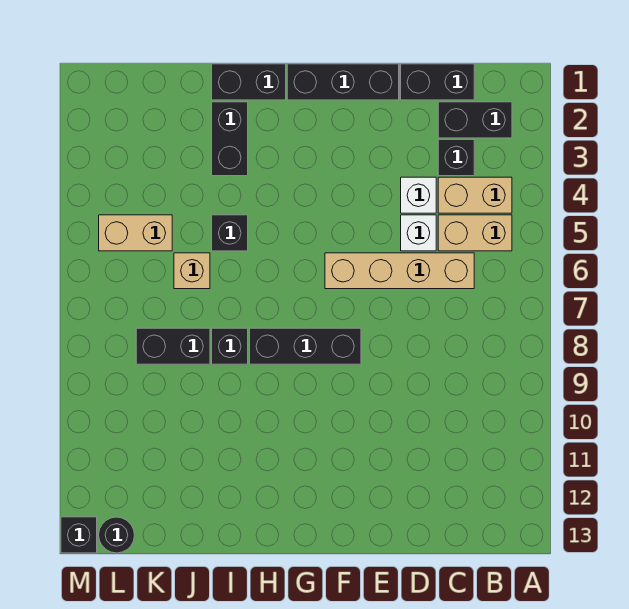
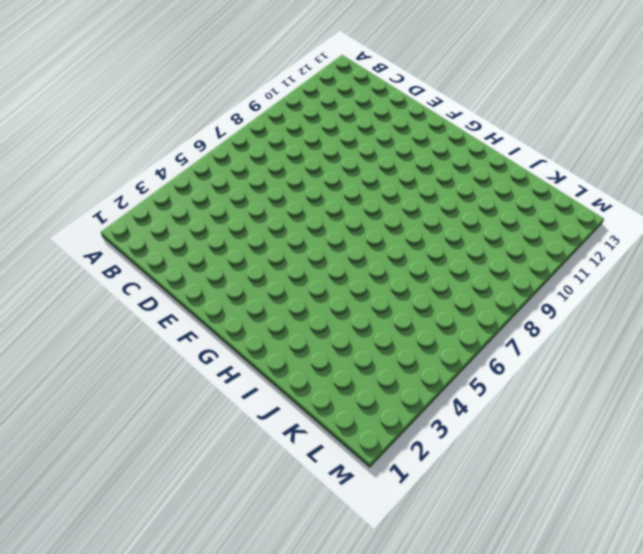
none -> black brick B2:C2 level 1
none -> tan brick B4:C4 level 1
none -> tan brick B5:C5 level 1

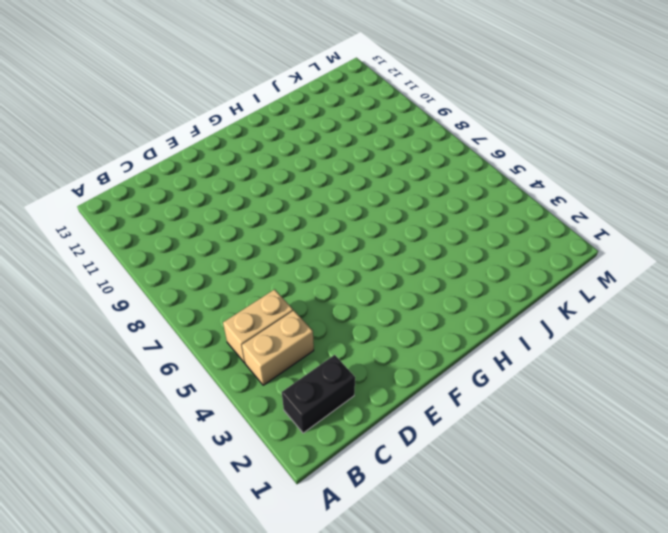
none -> black brick C1:D1 level 1
none -> black brick C3 level 1
none -> tan brick C6:F6 level 1

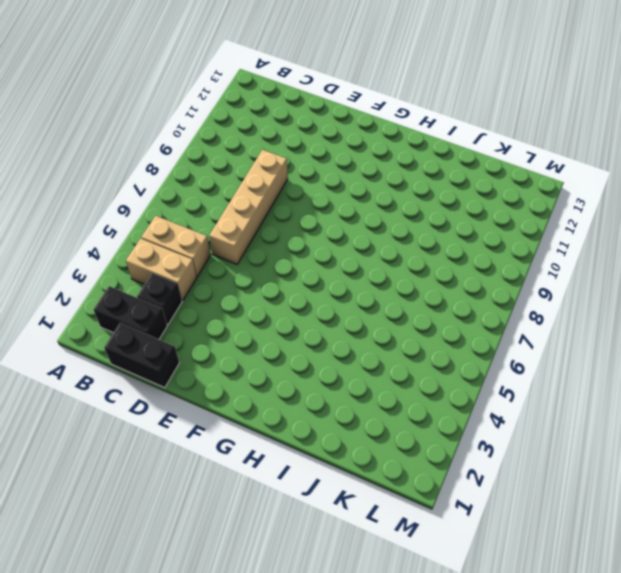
tan brick D6:D9 level 1 -> tan brick C6:F6 level 1
none -> white brick D4 level 1
none -> white brick D5 level 1
none -> black brick E1:G1 level 1

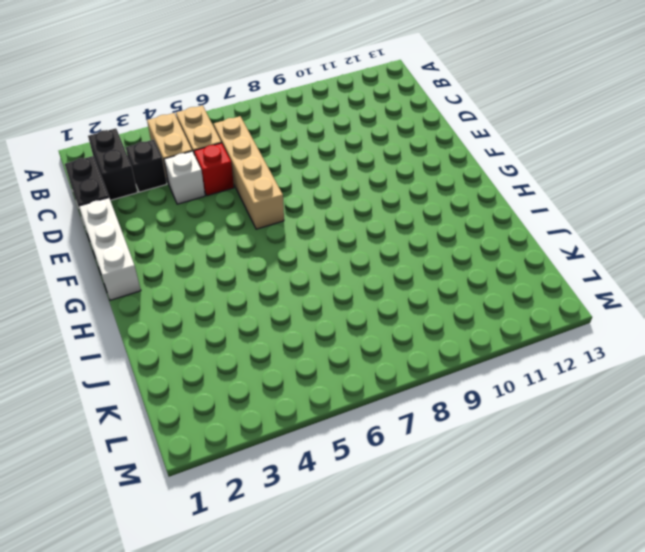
red brick D5 level 1 -> white brick D5 level 1
white brick E1:G1 level 1 -> black brick E1:G1 level 1
none -> black brick F8:H8 level 1
none -> black brick H1:I1 level 1
none -> black brick I2:I3 level 1

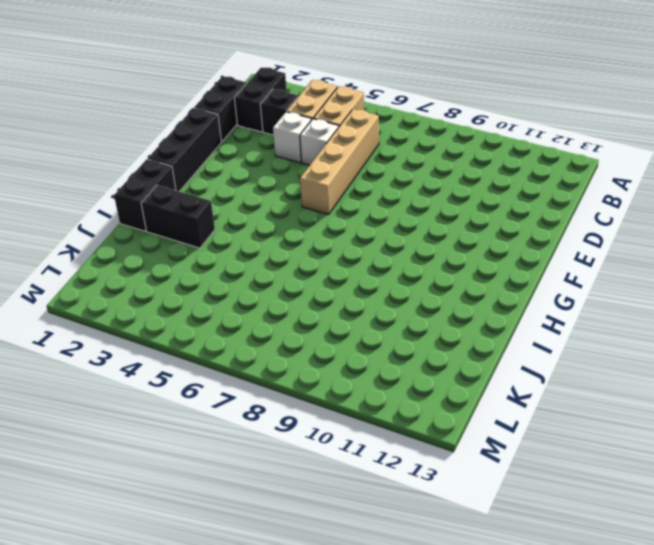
none -> black brick F8:H8 level 1
none -> black brick I5 level 1
none -> black brick I8 level 1

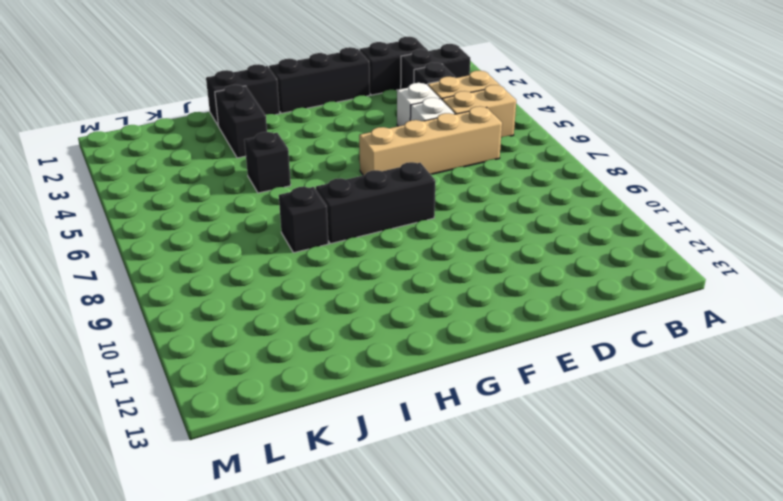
none -> tan brick J6 level 1
none -> black brick J8:K8 level 1
none -> tan brick K5:L5 level 1

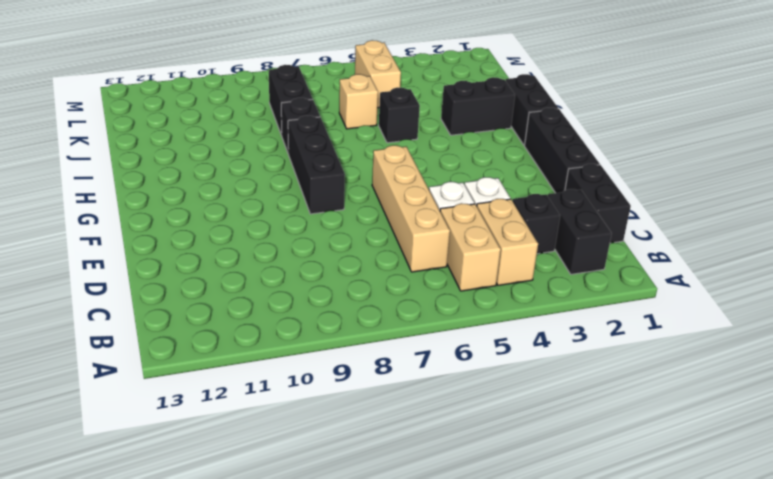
none -> black round brick L13 level 1
none -> black brick M13 level 1

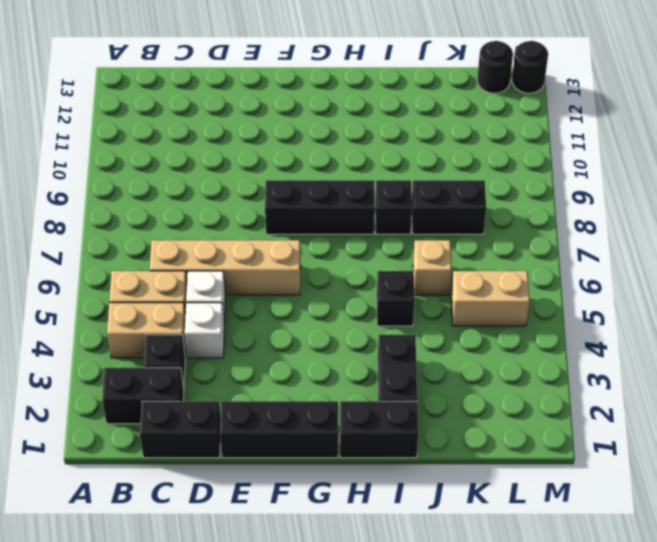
black round brick M13 level 1 -> black brick M13 level 1

